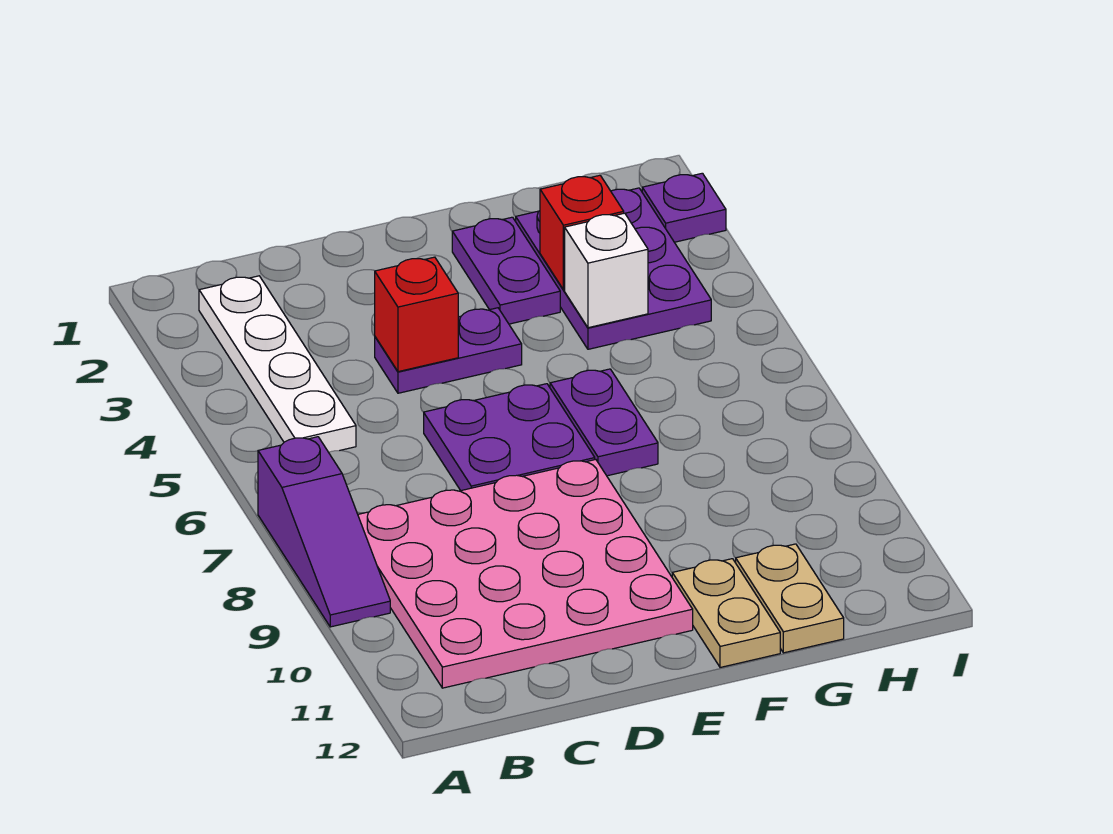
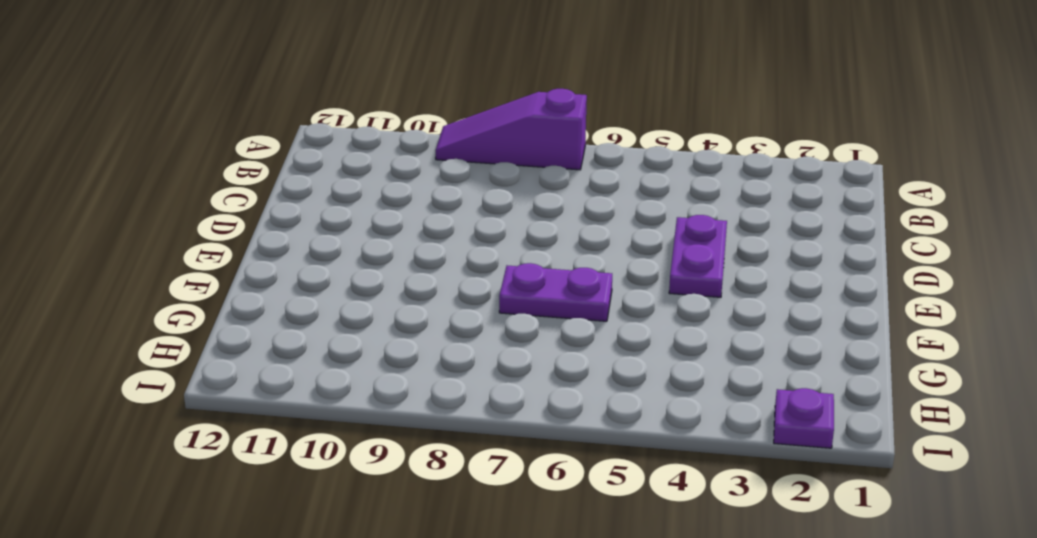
none -> white plate B2:B5 level 1
none -> pink plate B8:E11 level 1
none -> purple plate D6:E7 level 1

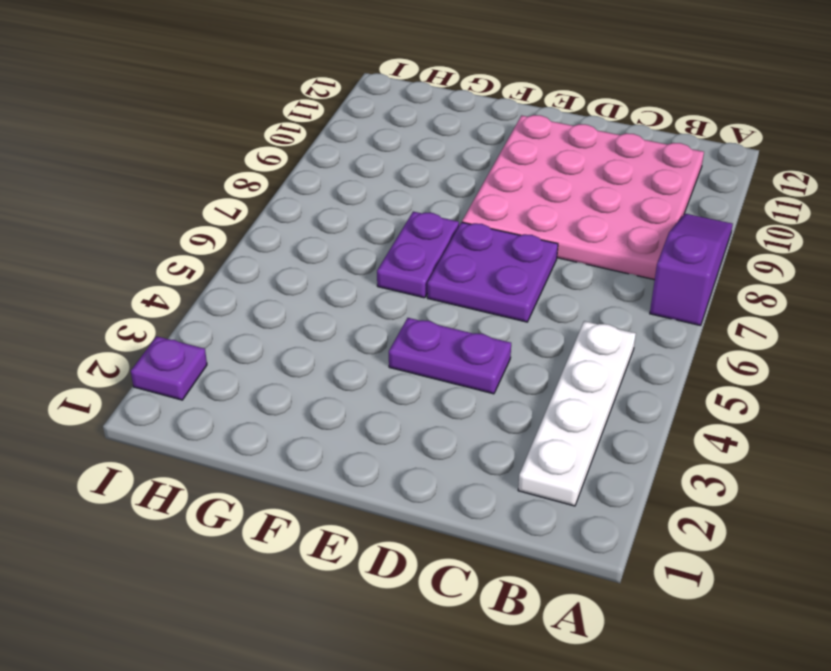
none -> purple plate F2:F3 level 1
none -> tan plate F11:F12 level 1
none -> purple plate G2:H4 level 1

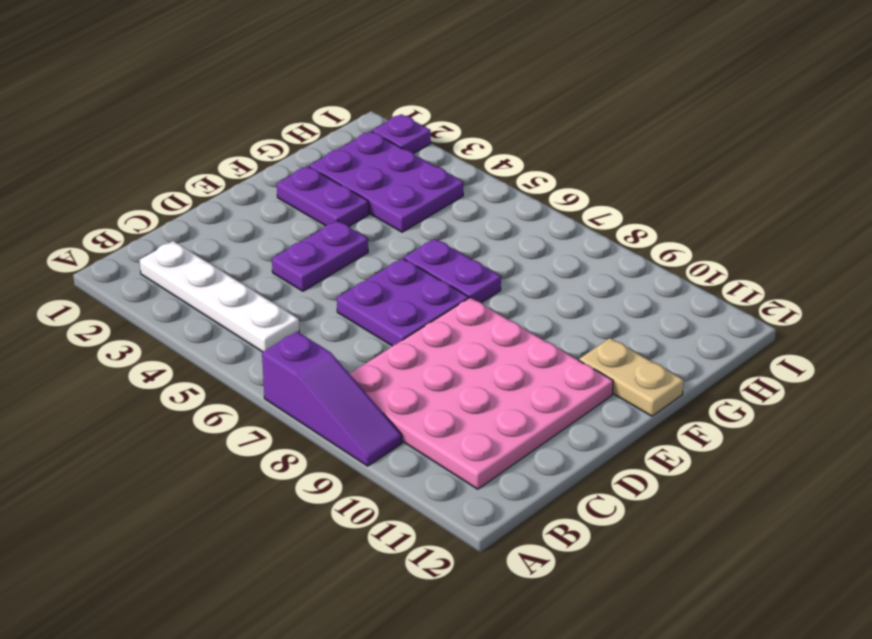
none -> tan plate G11:G12 level 1
none -> red brick D4 level 2
none -> red brick G3 level 2

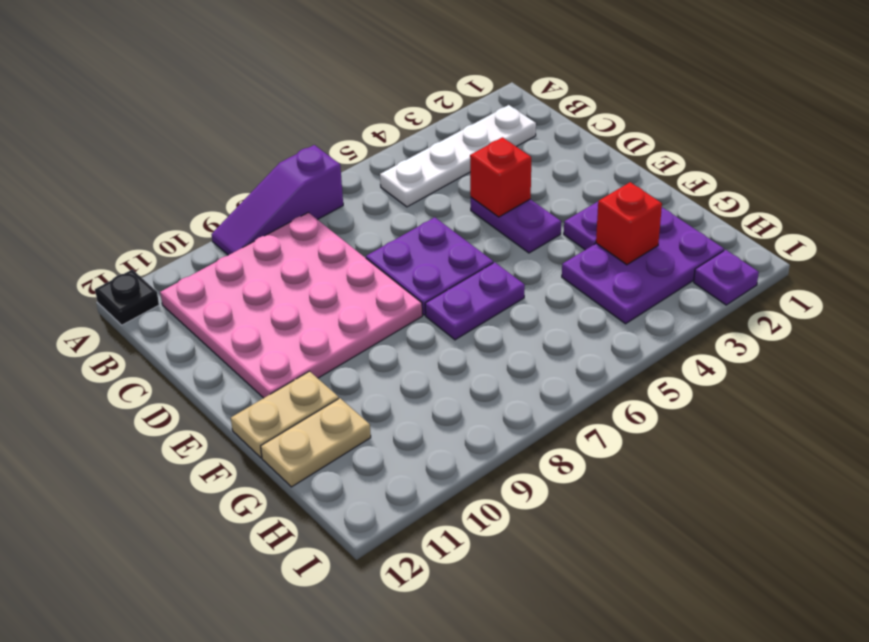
black plate A12 level 1 -> none
none -> white brick G4 level 2

